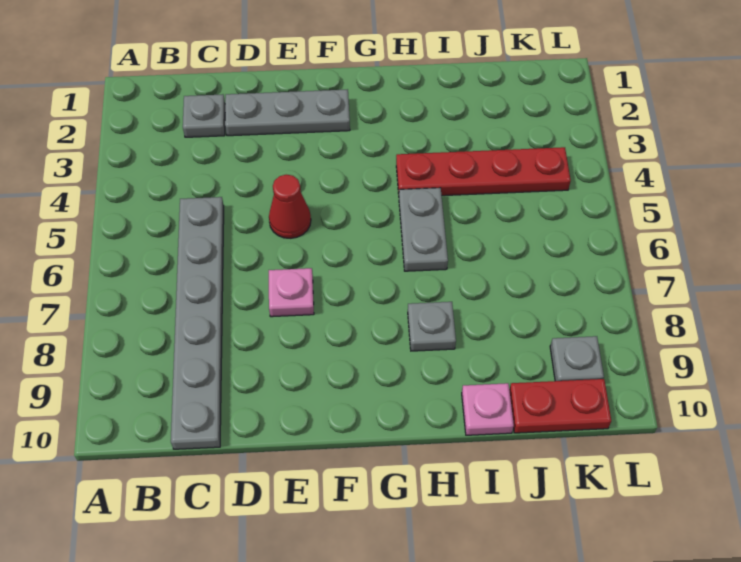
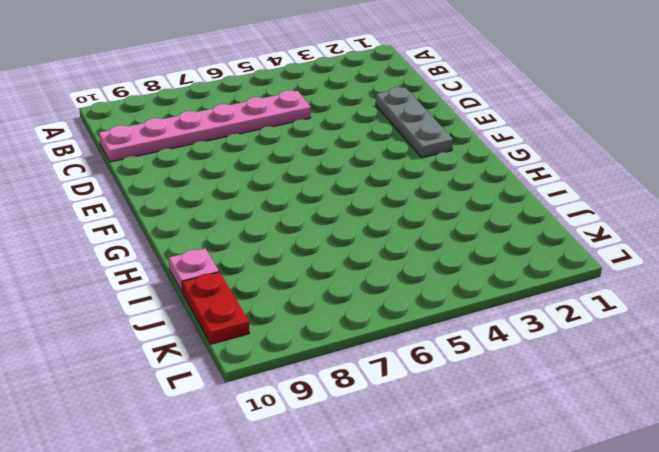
pink plate C5:C10 level 1 -> grey plate C5:C10 level 1
none -> grey plate C2 level 1
none -> red cone E5 level 1

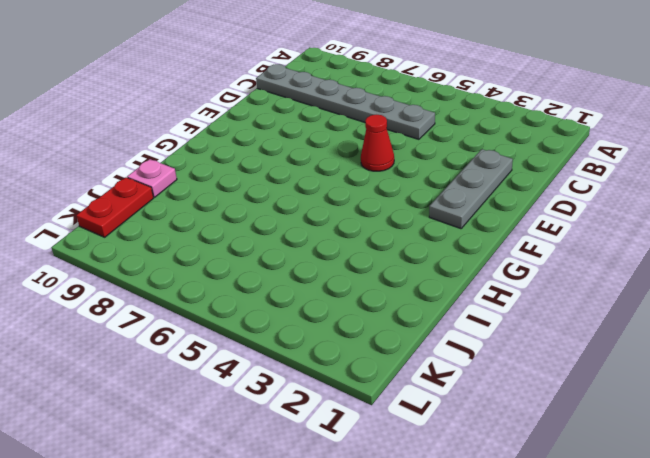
none -> grey plate C2 level 1
none -> pink plate E7 level 1

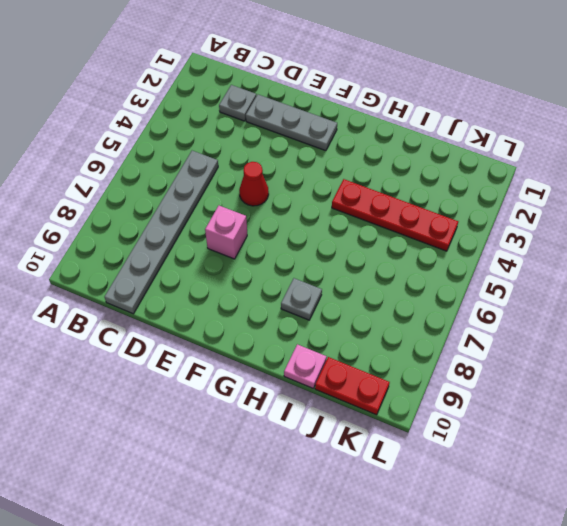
pink brick E7 level 1 -> pink plate E7 level 1
none -> grey plate H5:H6 level 1
none -> grey plate K9 level 1

